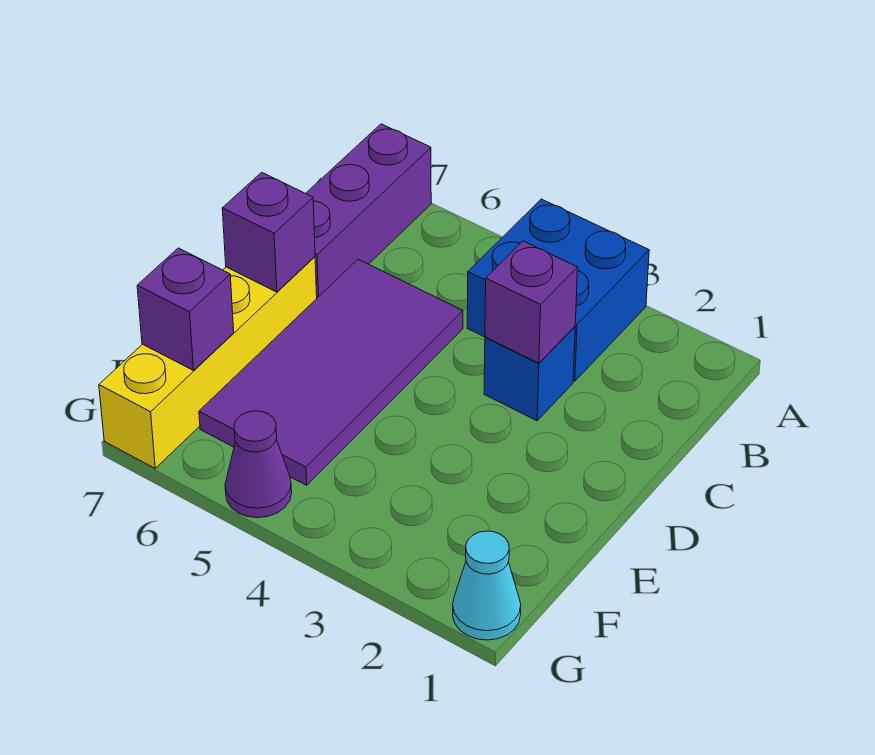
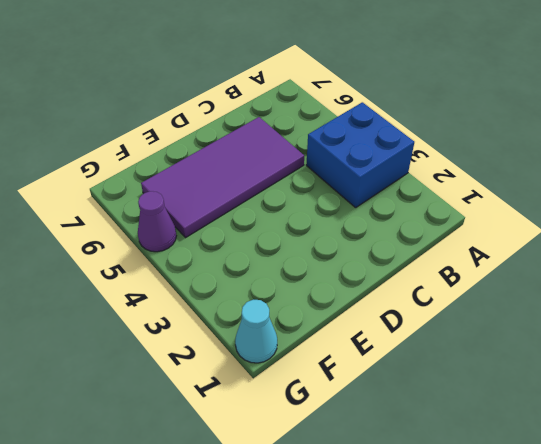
none -> purple brick A7:C7 level 1
none -> blue brick C3 level 1

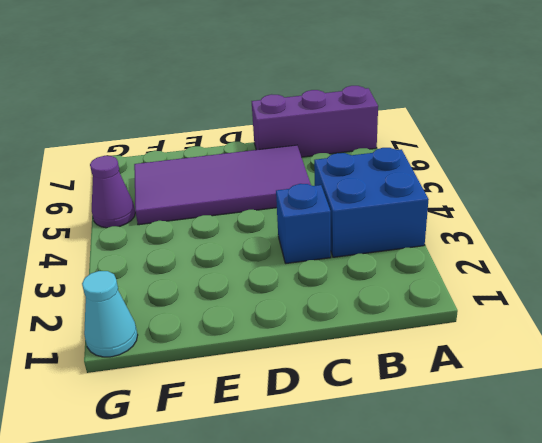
none -> yellow brick D7:G7 level 1
none -> purple brick C3 level 2

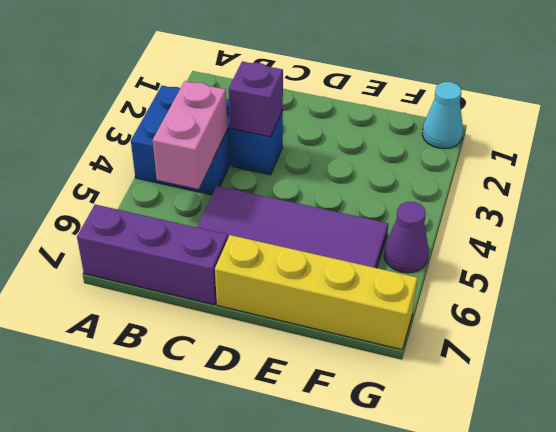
pink brick B4:B5 level 2 -> none
none -> purple brick D7 level 2
none -> purple brick F7 level 2

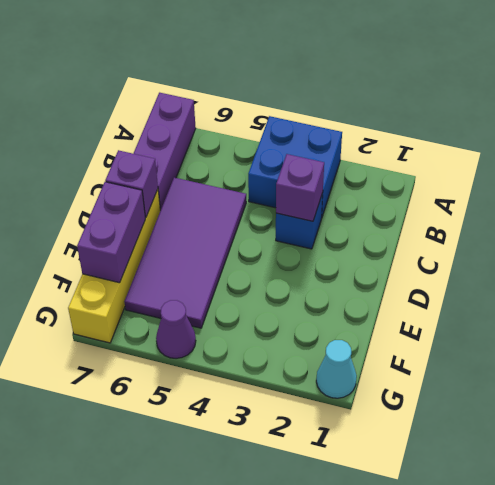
purple brick E7:F7 level 2 -> purple brick F7 level 2

